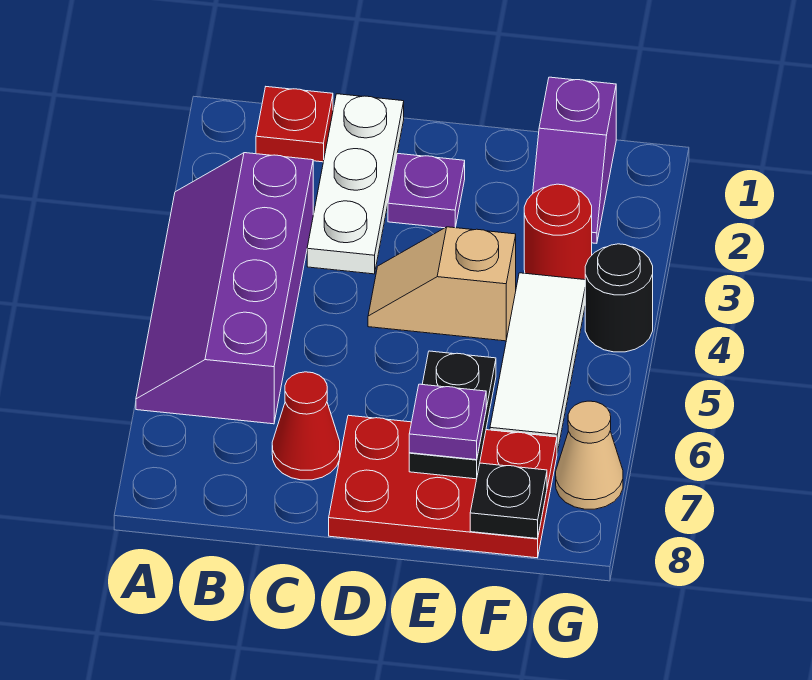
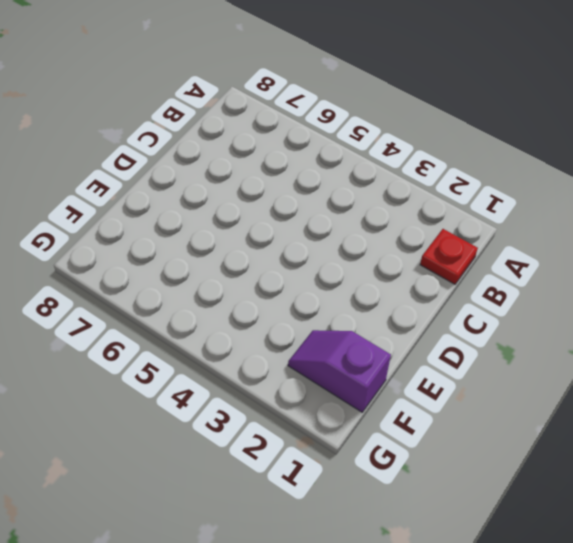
none -> purple slope A3:B6 level 1 top B
none -> white plate C1:C3 level 1
none -> red cone C7 level 1

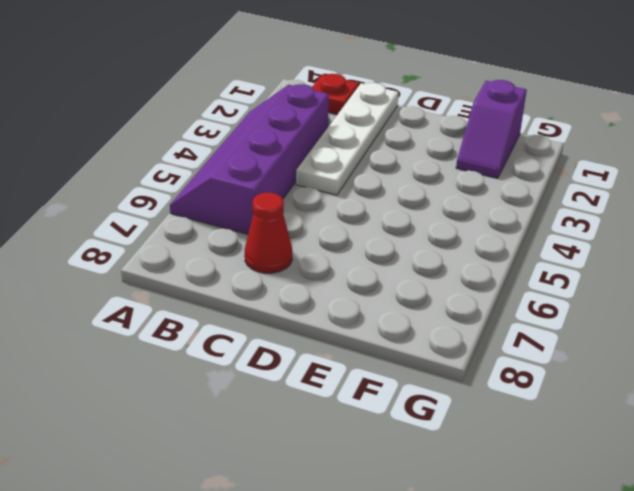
white plate C1:C4 level 1 -> white plate C1:C3 level 1
none -> purple plate D2 level 1
none -> tan slope D4:E4 level 1 top E
none -> red plate D7:F8 level 1

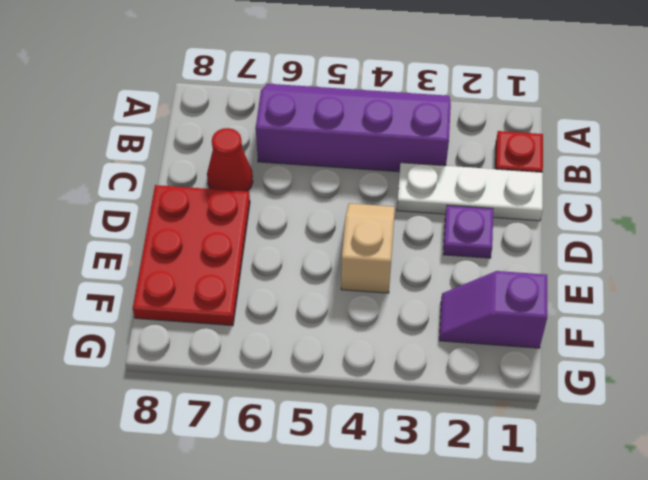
none -> red round brick F3 level 1
none -> white tile F4:F6 level 1
none -> black round brick G4 level 1

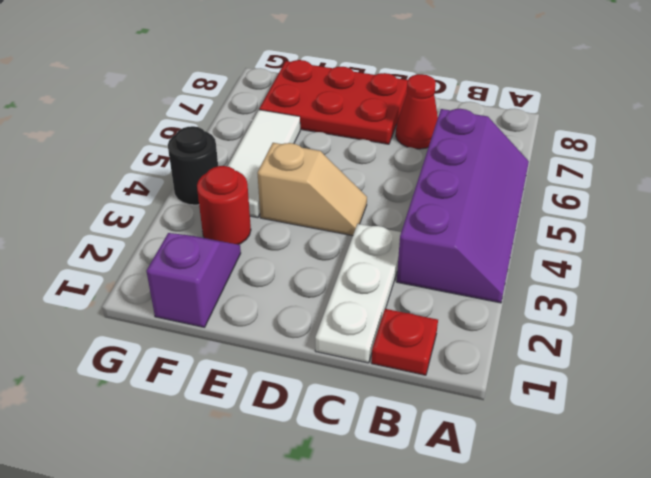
none -> purple plate D2 level 1
none -> tan cone G7 level 1
none -> black plate E6:E7 level 2

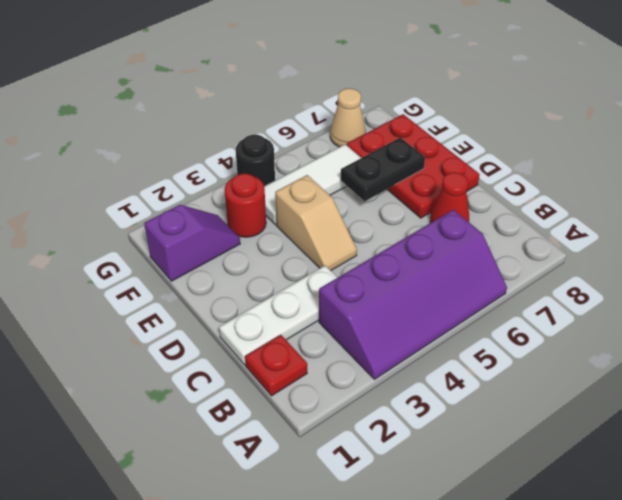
none -> purple plate D2 level 1
none -> black plate F8 level 2
none -> purple plate E7 level 3

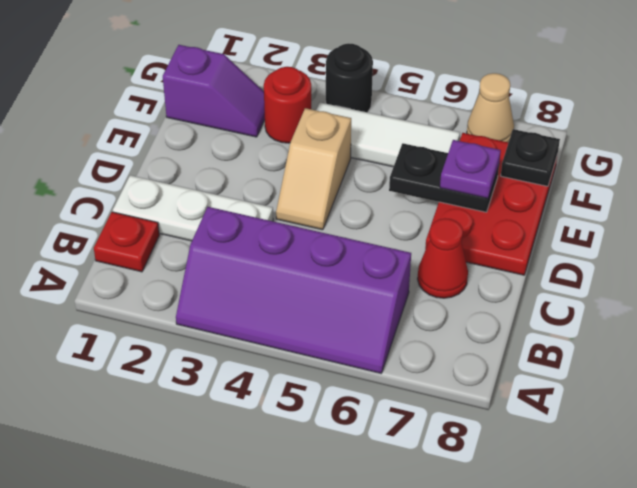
none -> purple plate D2 level 1

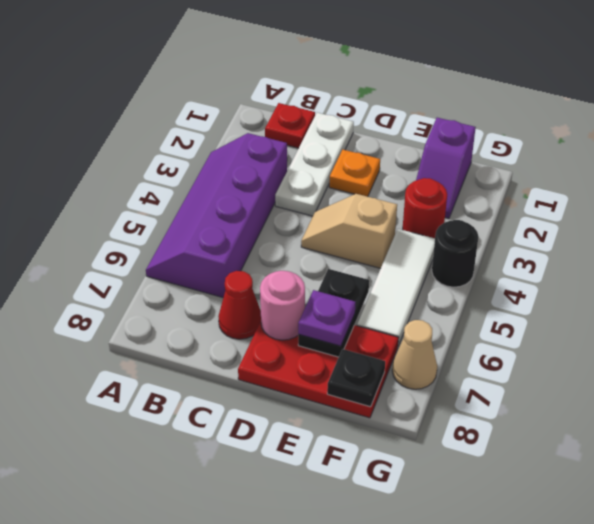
orange plate D2 level 1 -> purple plate D2 level 1
pink round brick D7 level 2 -> none

